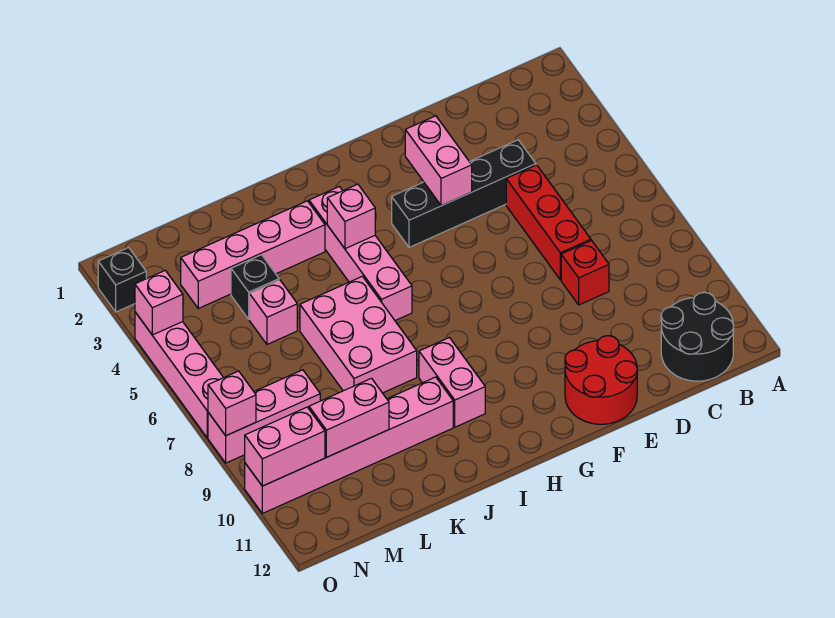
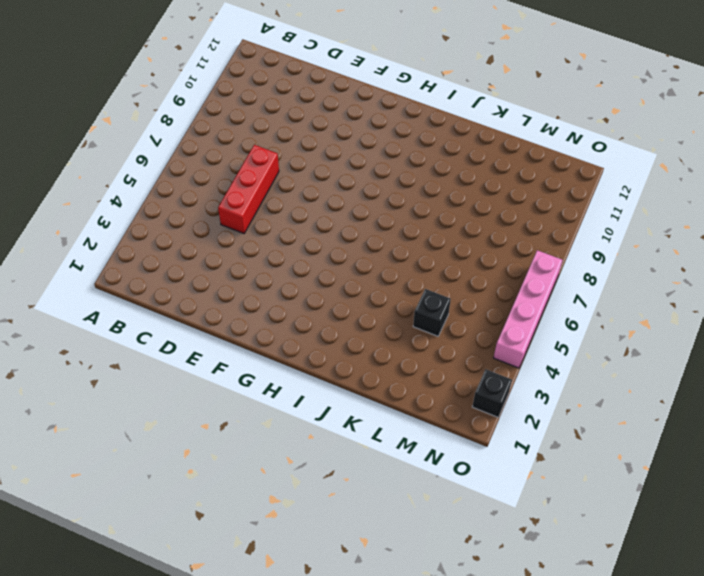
none -> black round brick B11:C12 level 1
none -> black brick D4:G4 level 1
none -> red brick D8 level 1

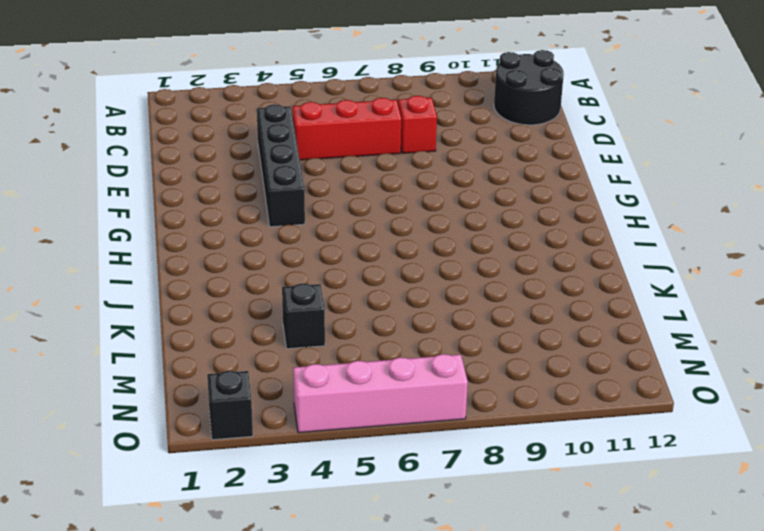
none -> red round brick E11:F12 level 1
none -> pink brick I3:I6 level 1
none -> pink brick I9:I10 level 1

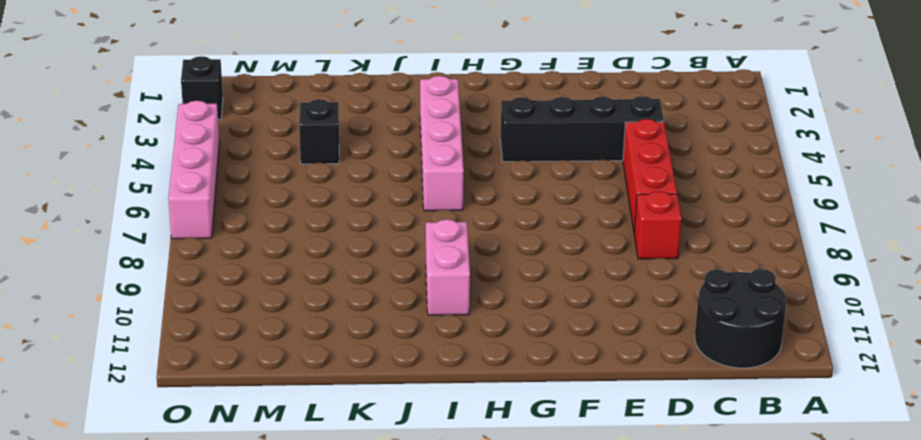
none -> red round brick E11:F12 level 1
none -> pink brick J3:M3 level 1
none -> pink brick J6:K8 level 1

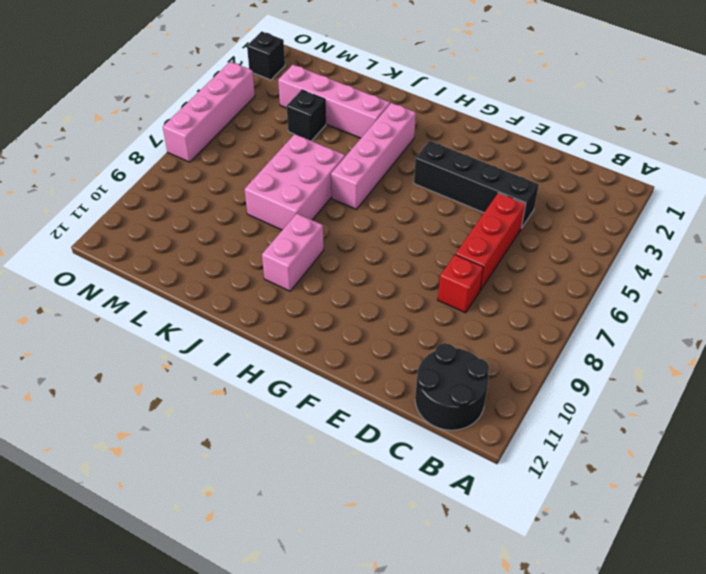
none -> red round brick E11:F12 level 1
none -> pink brick J10:O10 level 1
none -> pink brick L5 level 1

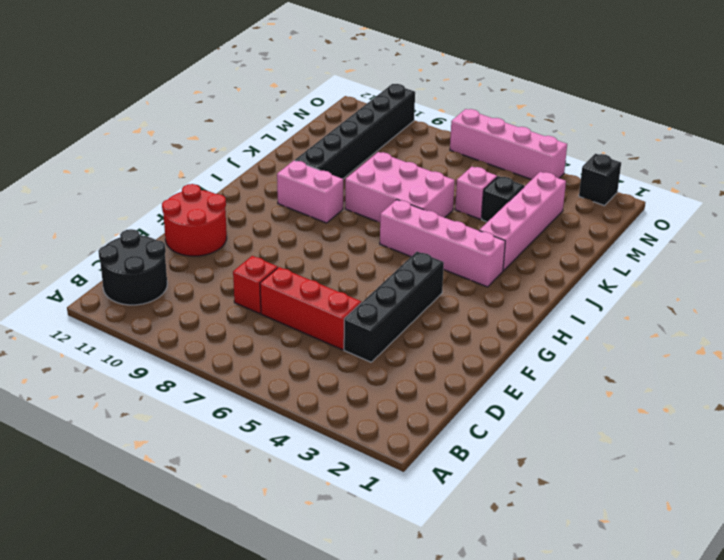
black brick J10:O10 level 1 -> pink brick J10:O10 level 1
none -> pink brick M8:O8 level 1
none -> pink brick F3:F4 level 2
none -> pink brick I4 level 2

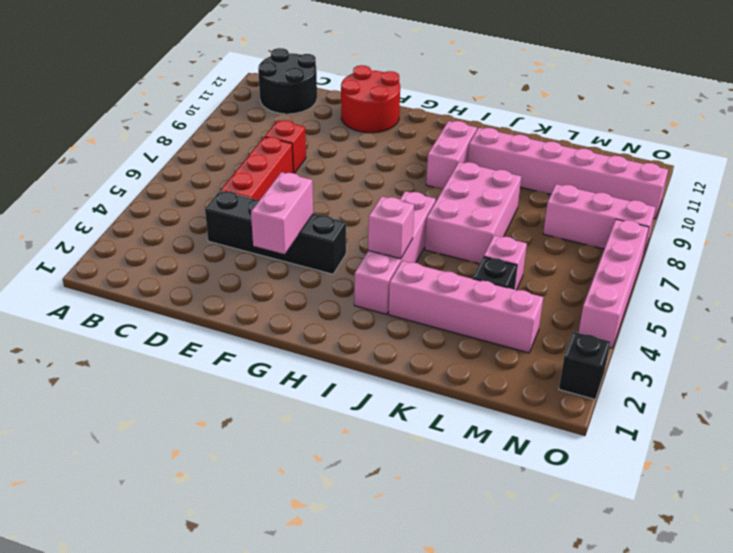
none -> pink brick L10:M10 level 2
none -> pink brick N10:O10 level 2
none -> pink brick O4 level 2

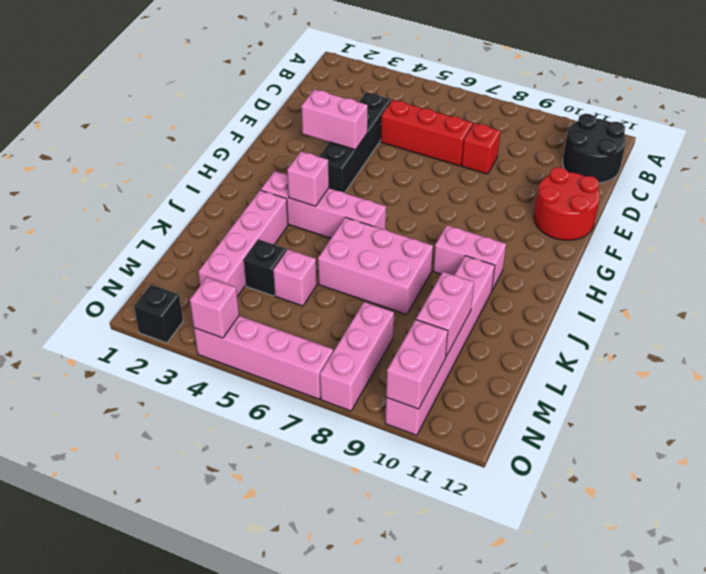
none -> pink brick O8 level 2

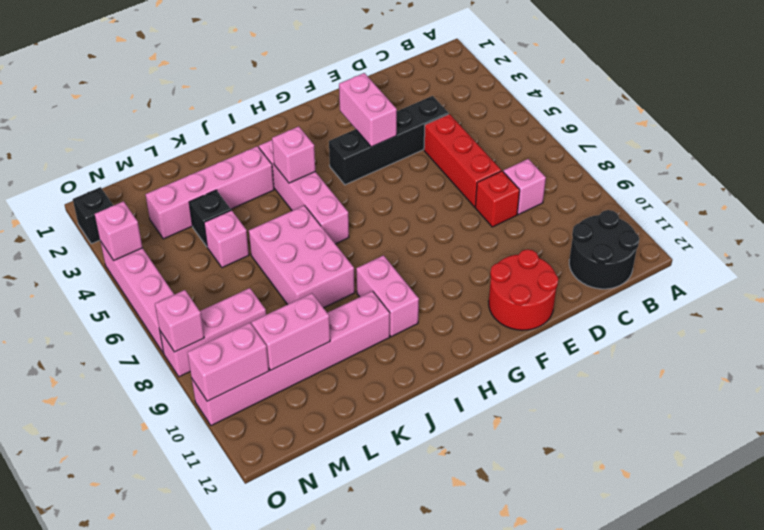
pink brick C8 level 1 -> none

